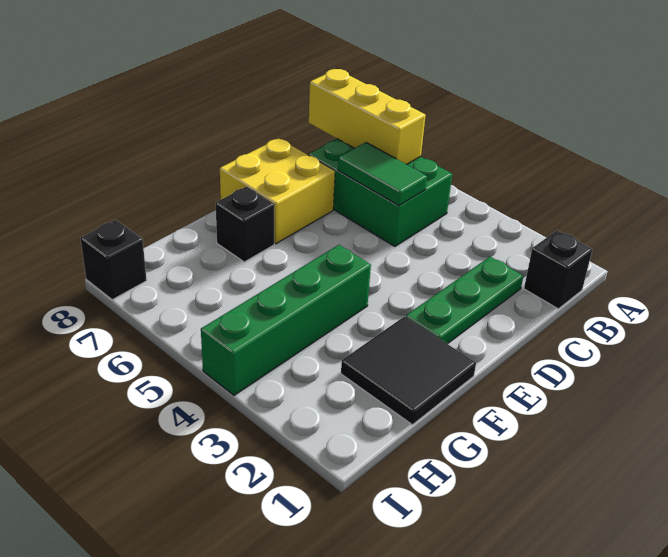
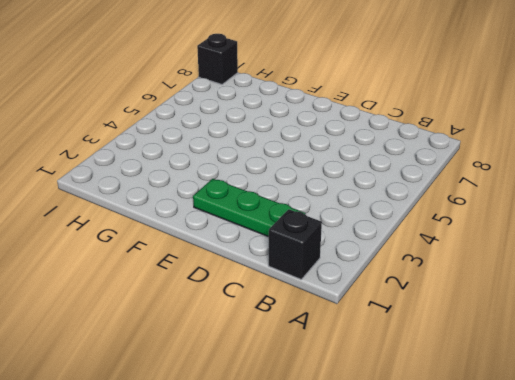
none -> green brick B5:C7 level 1
none -> yellow brick D7:E8 level 1

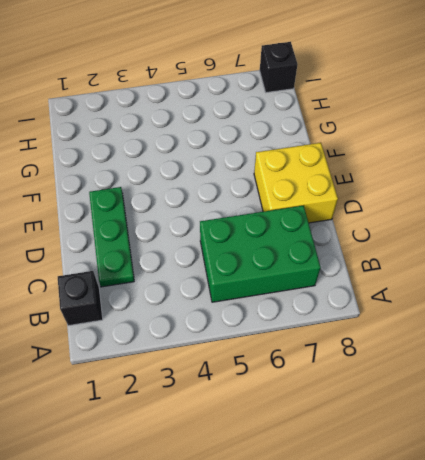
none -> black tile F1:G2 level 1
none -> green brick F4:I4 level 1

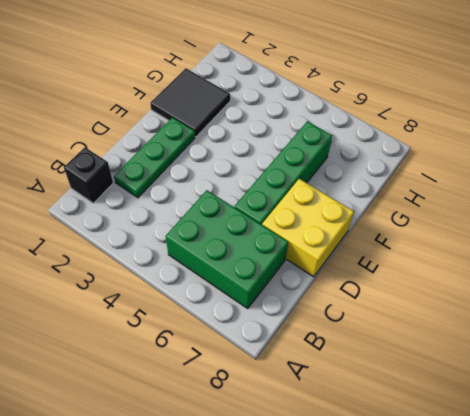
green brick D6:G6 level 1 -> green brick F4:I4 level 1
none -> black brick F7 level 1
none -> black brick I8 level 1

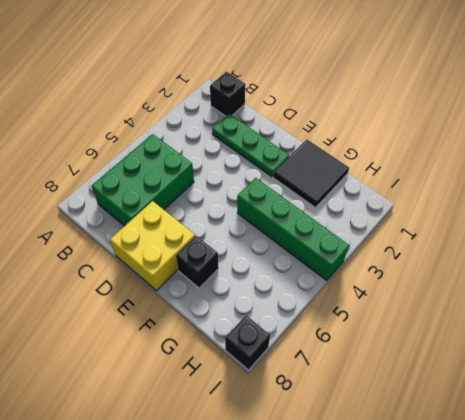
none -> yellow brick B6:B8 level 2
none -> green tile C5:C6 level 2

